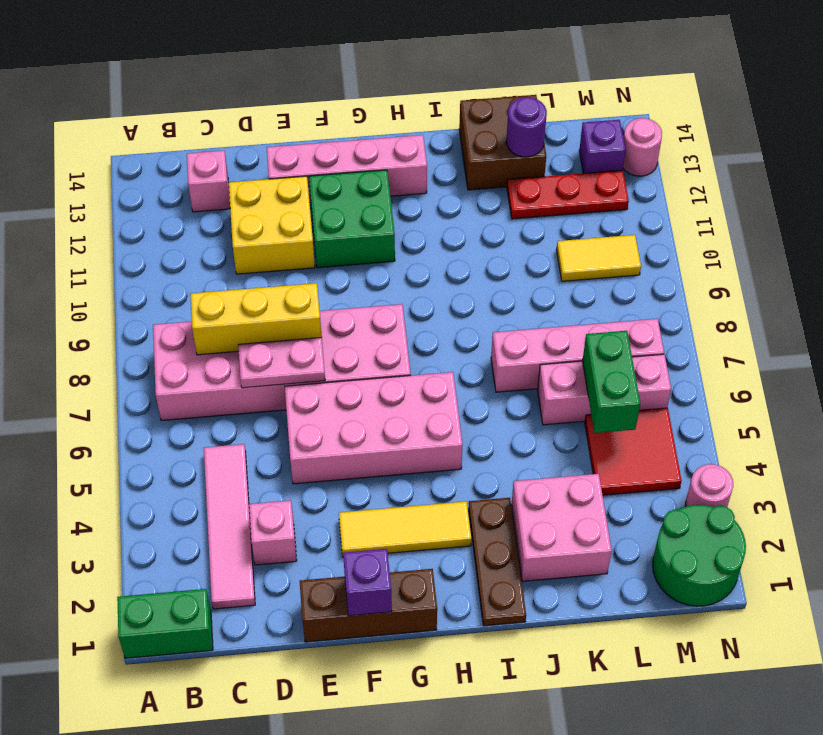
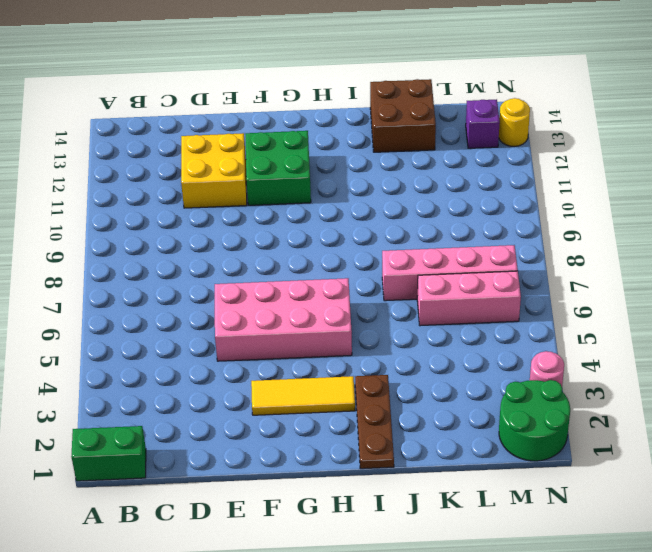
yellow round brick N13 level 1 -> pink round brick N13 level 1
none -> pink brick B7:G8 level 1
none -> pink tile C2:C5 level 1
none -> pink brick C13 level 1

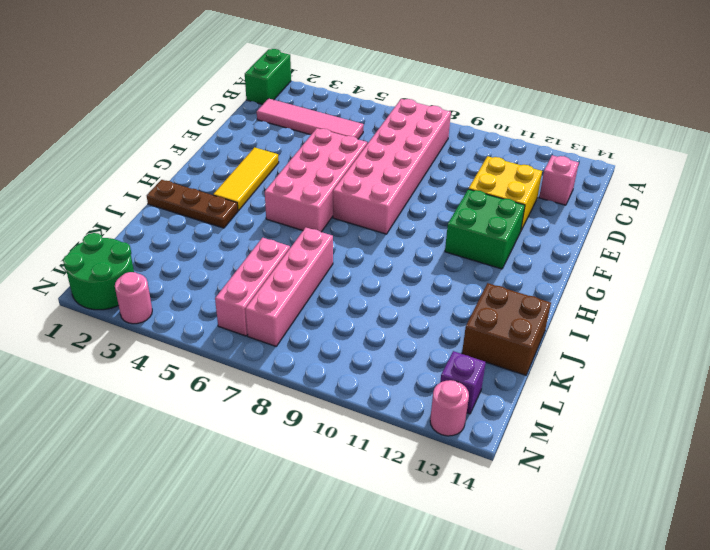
none -> pink brick D3 level 1
none -> brown brick E1:G1 level 1
none -> pink brick E13:H13 level 1

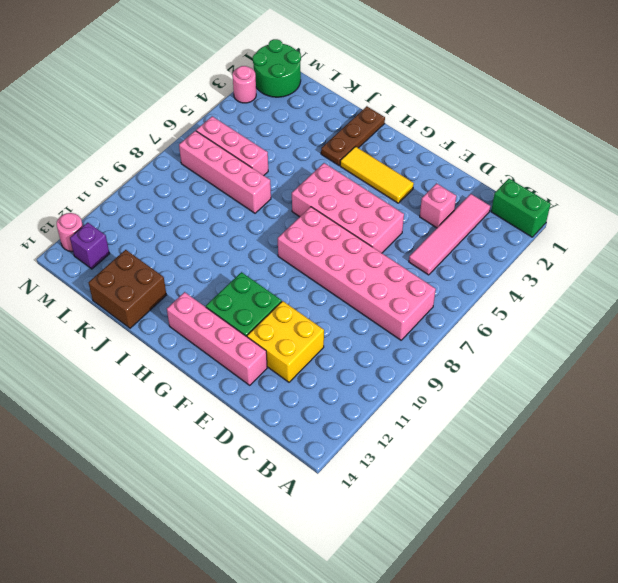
none -> pink brick C13 level 1
none -> brown brick E1:G1 level 1
none -> pink brick J2:K3 level 1

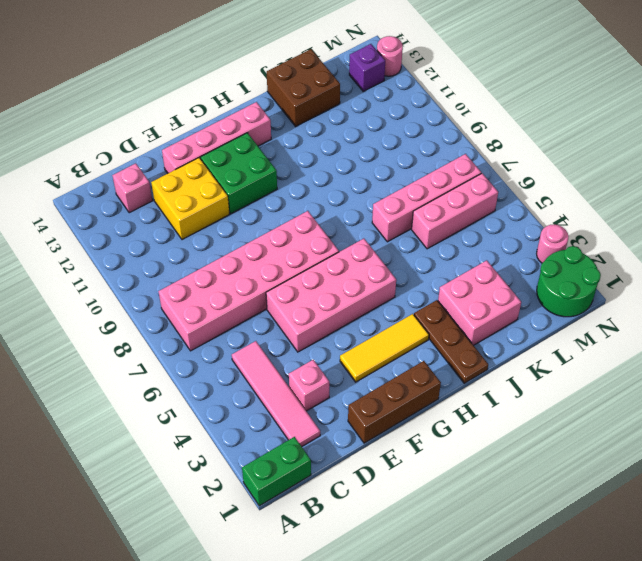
none -> red plate K12:M12 level 1
none -> red tile L4:M5 level 1
none -> yellow tile L10:M10 level 1

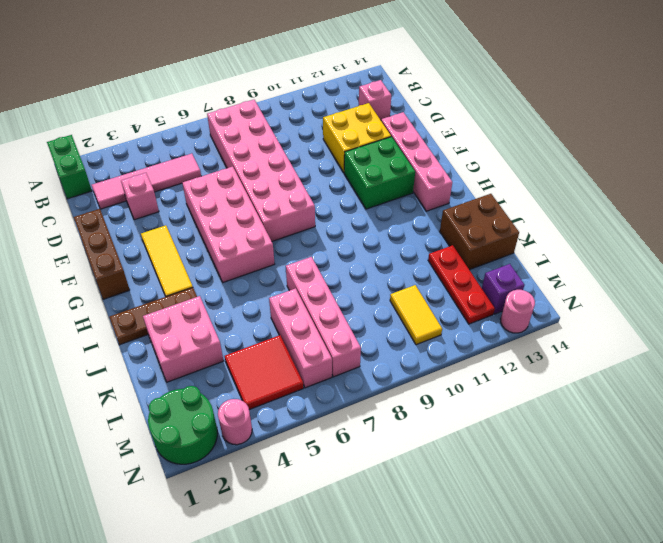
none -> yellow brick C8:E8 level 2
none -> pink plate D7:E7 level 2
none -> purple brick F1 level 2

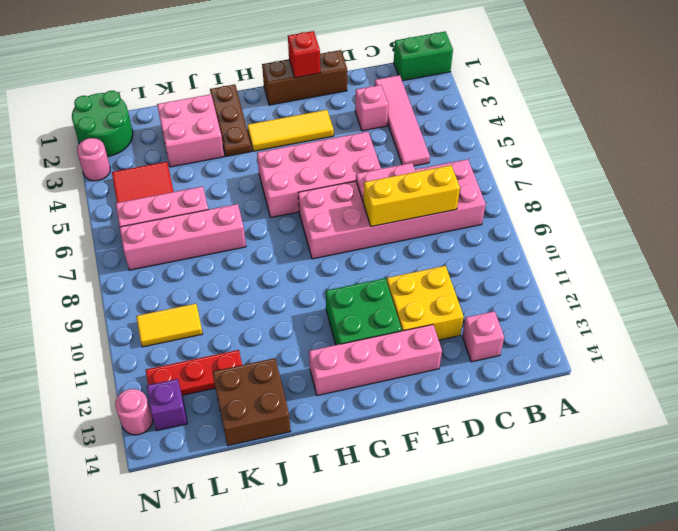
red brick F1 level 2 -> purple brick F1 level 2
none -> purple round brick K13 level 2
none -> green brick L5:L6 level 2

